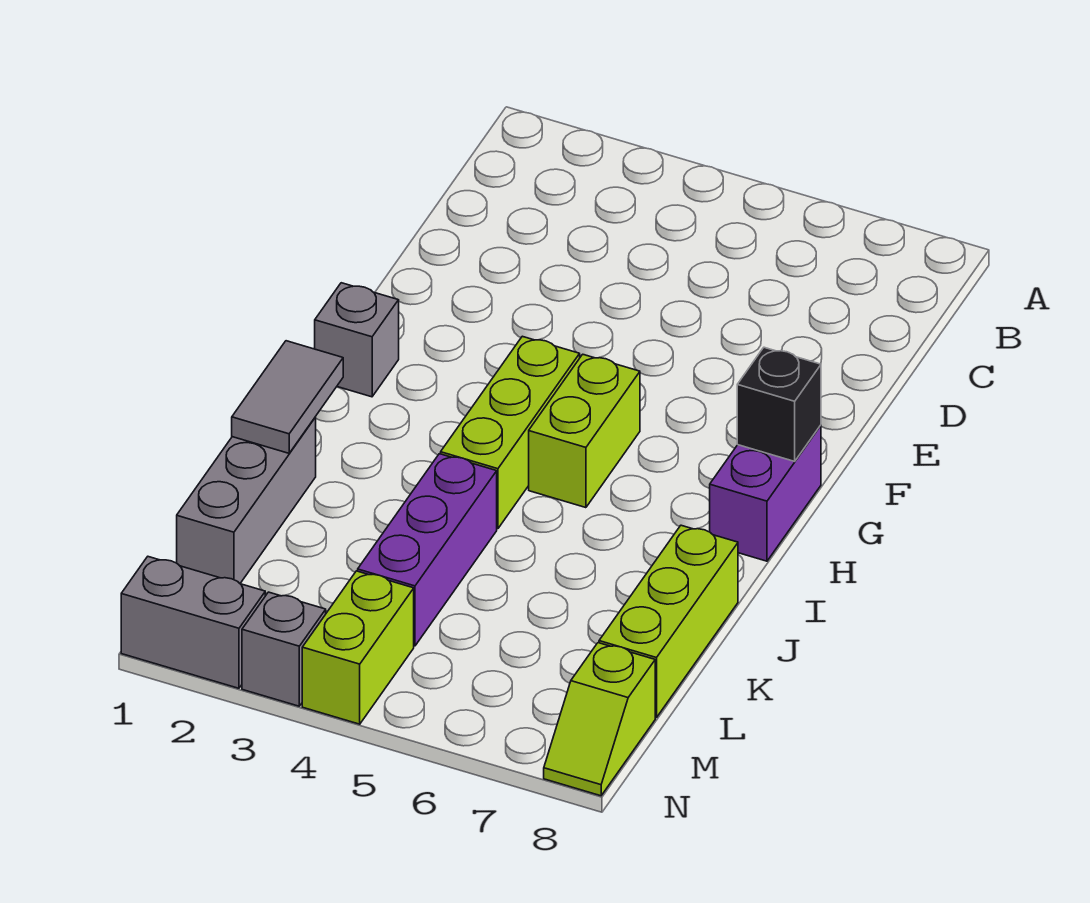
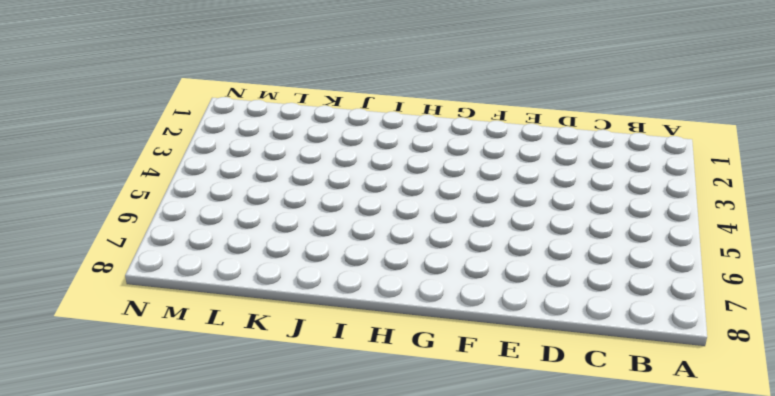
none -> grey brick G1 level 1
none -> lime brick G4:I4 level 1
none -> lime brick G5:H5 level 1

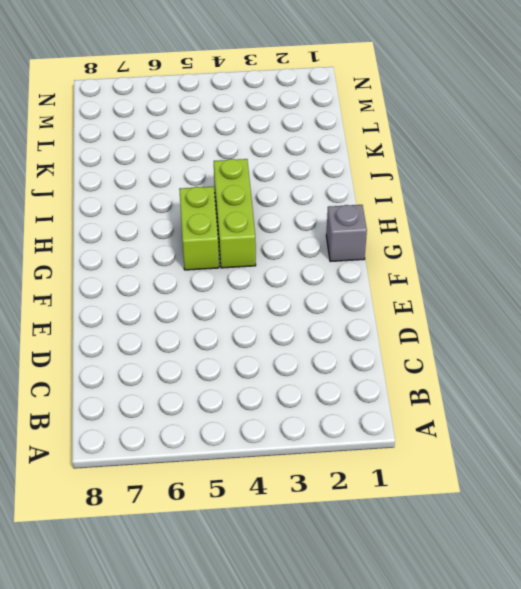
none -> purple brick G8:H8 level 1
none -> grey brick J1:L1 level 1
none -> purple brick J4:L4 level 1

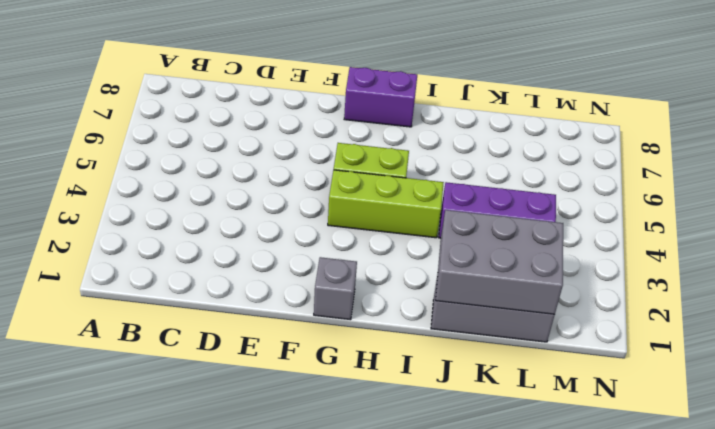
grey brick J1:L2 level 2 -> grey tile I1:J1 level 2
none -> lime brick J8:L8 level 1
none -> lime brick M4:N4 level 1
none -> lime slope M8:N8 level 1 top M

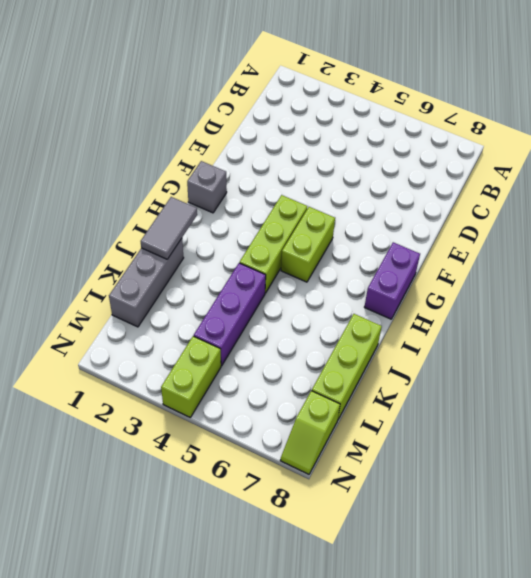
none -> grey brick N1:N2 level 1
none -> grey brick N3 level 1
none -> black brick G8 level 2

